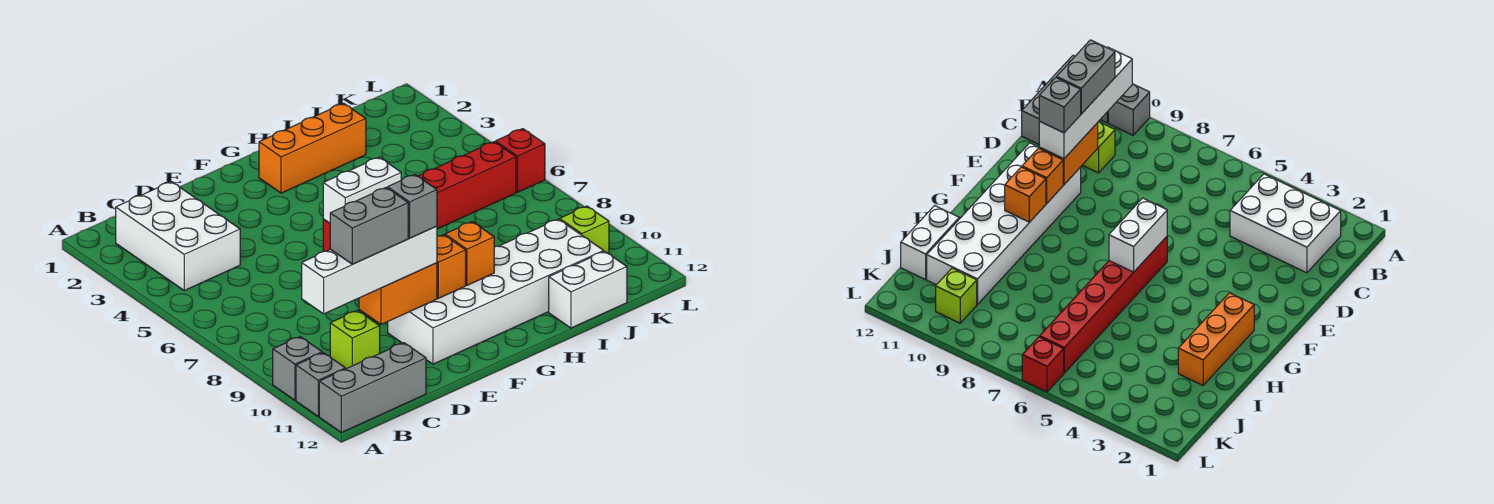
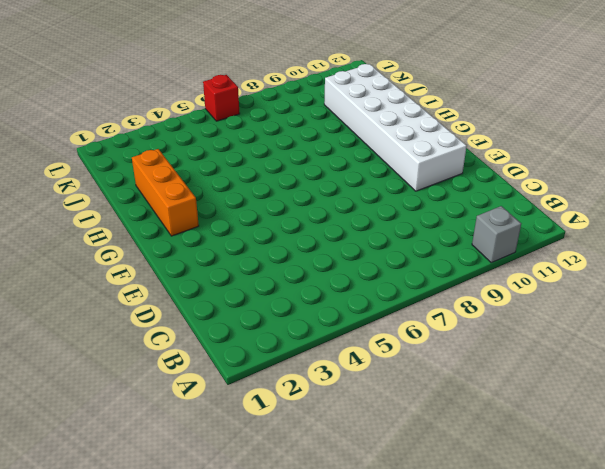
none -> grey brick A11 level 1
none -> grey brick A12:C12 level 1
none -> white brick B2:C4 level 1

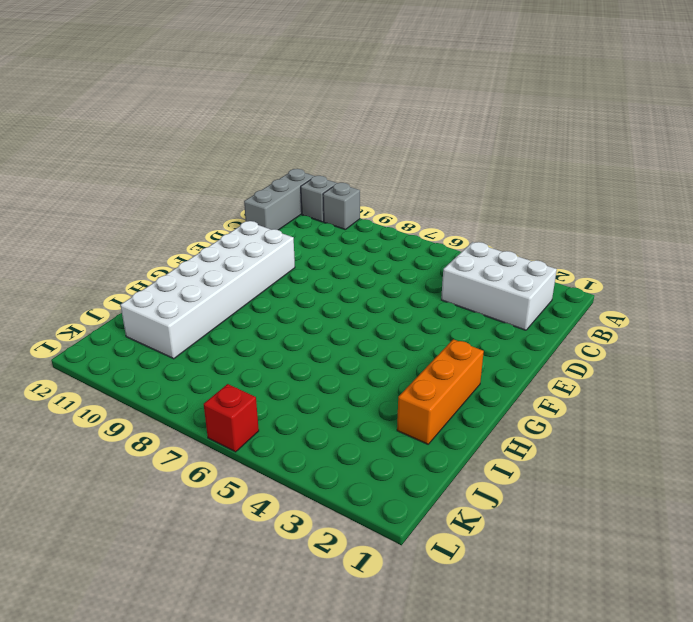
none -> lime brick C10 level 1
none -> red brick F6:K6 level 1
none -> white brick I12:J12 level 1

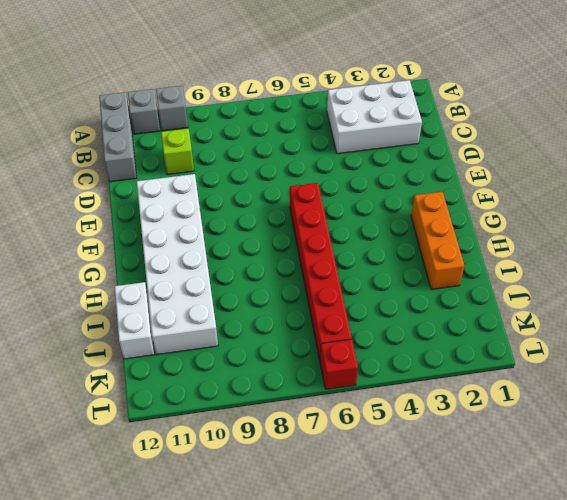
none -> lime brick K10 level 1
none -> orange brick D10:E10 level 2
none -> white brick F6:G6 level 2

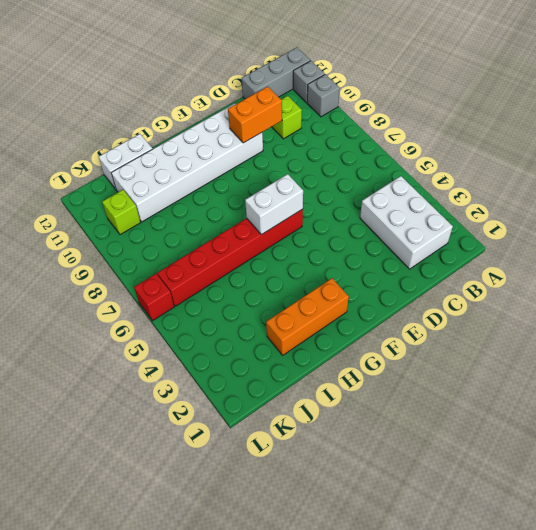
none -> orange brick F10 level 2
none -> orange brick G10 level 2
none -> white brick B10:E10 level 3

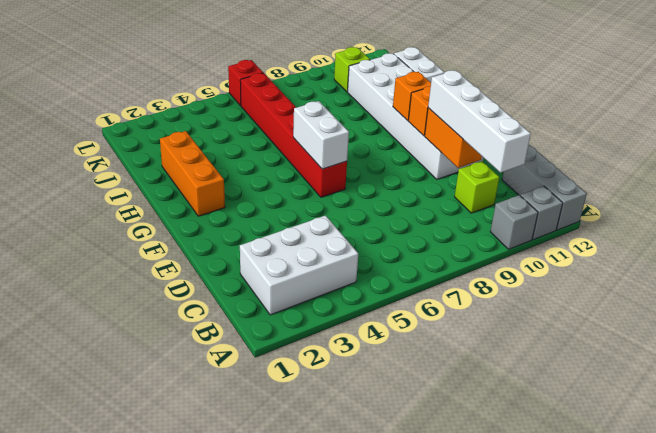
none -> grey brick C10:D10 level 4
none -> grey brick E10 level 4

